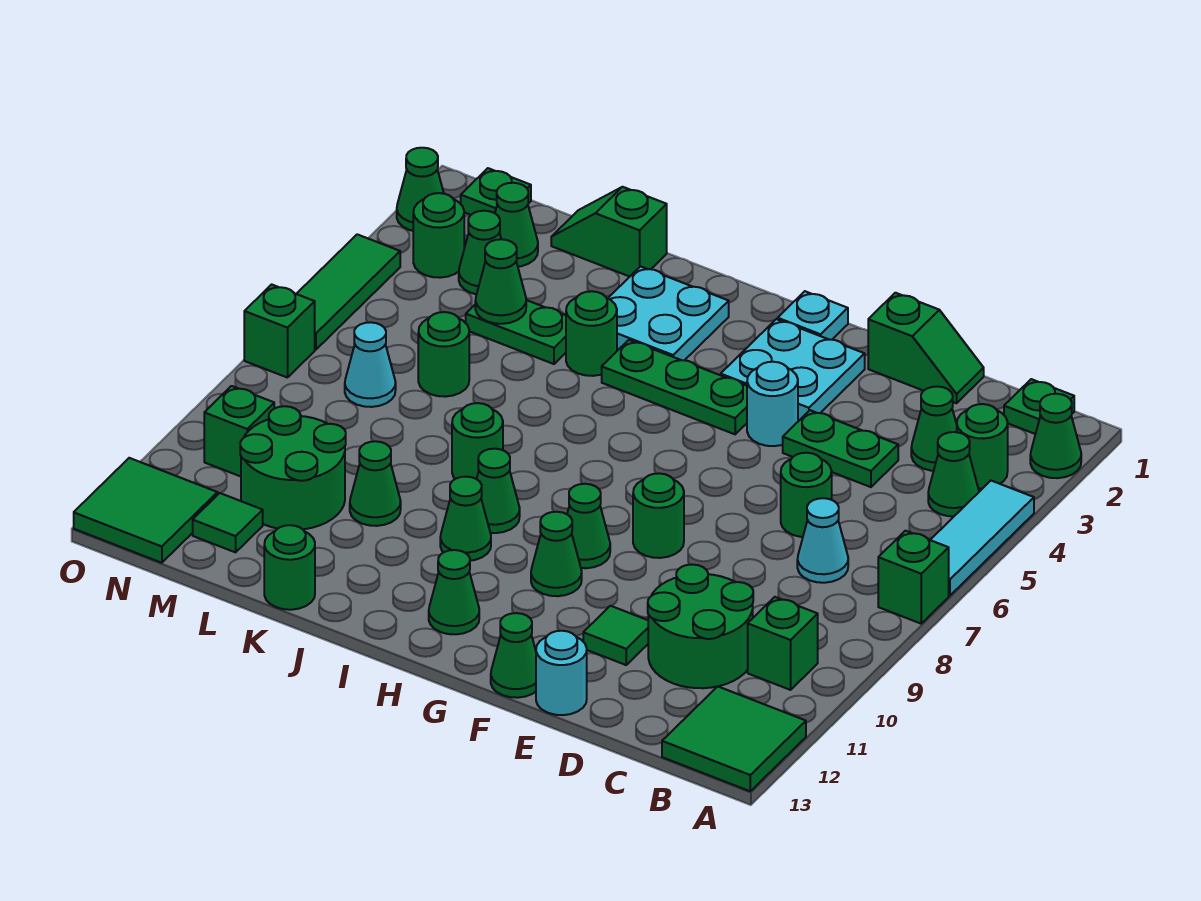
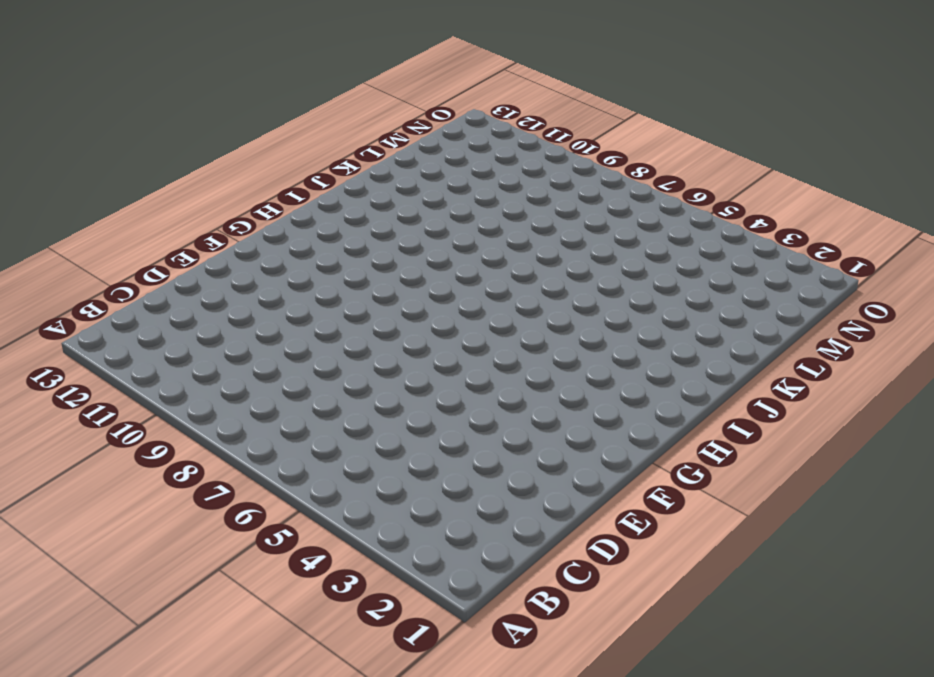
none -> green cone A2 level 1
none -> cyan tile A4:A6 level 1
none -> green brick A7 level 1
none -> green tile A12:B13 level 1

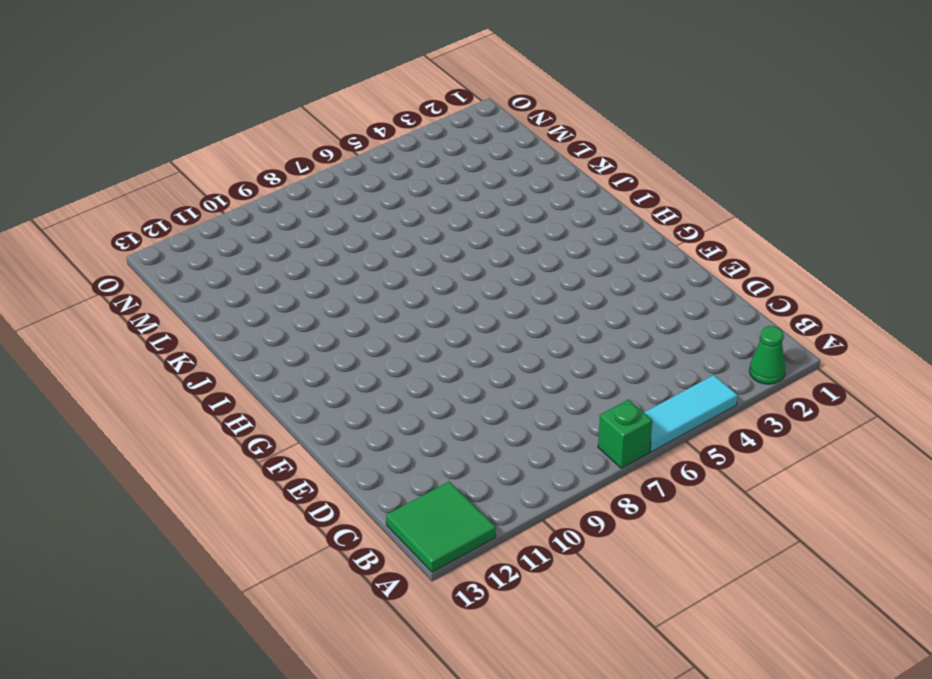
none -> green plate B1 level 1
none -> green round brick B3 level 1
none -> green cone B4 level 1
none -> green brick B10 level 1

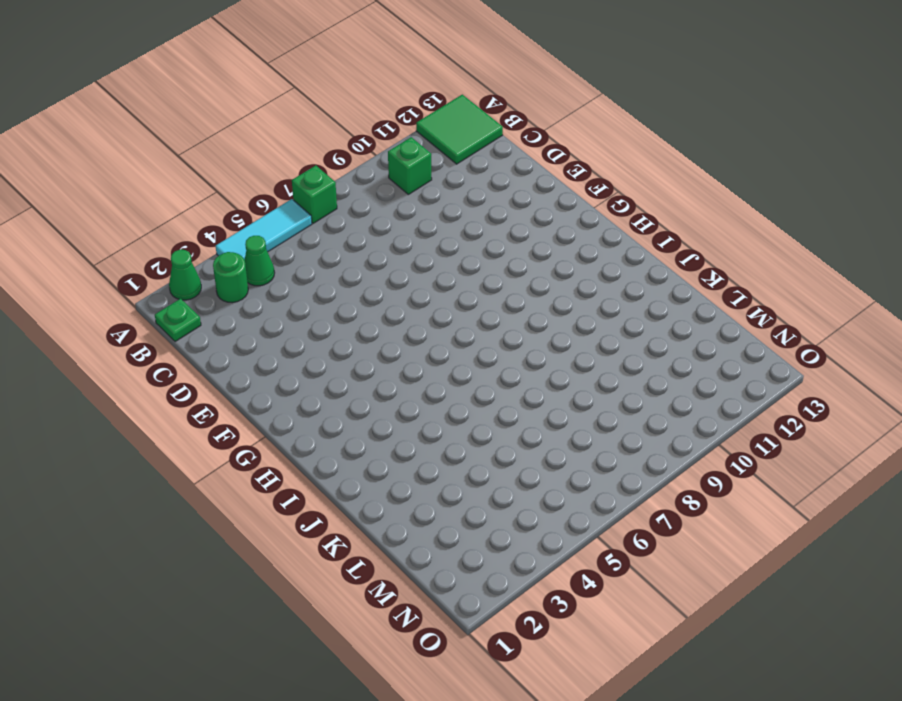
none -> green cone C3 level 1
none -> cyan cone C7 level 1
none -> green round brick C10:D11 level 1
none -> green slope D1:E1 level 1 top E

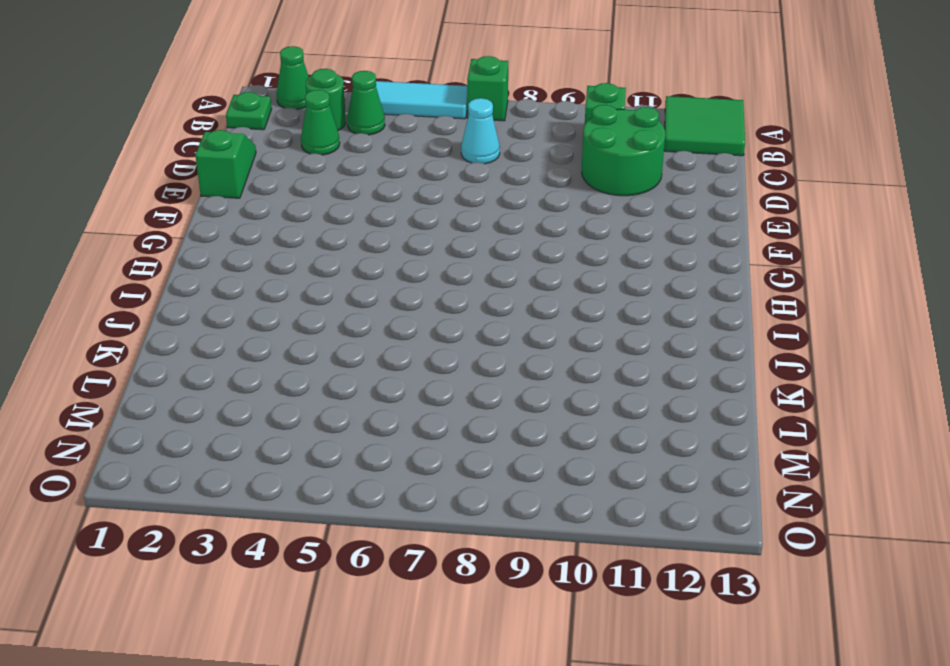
none -> green plate D4:E4 level 1
none -> green round brick D6 level 1
none -> green tile E11 level 1
none -> cyan round brick E13 level 1

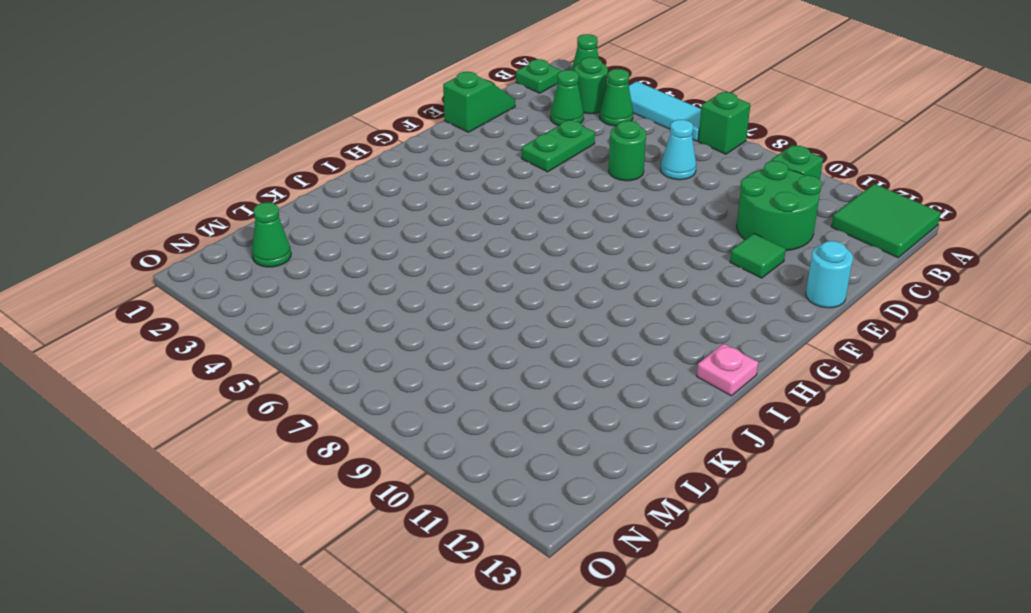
pink plate I13 level 1 -> none
none -> cyan plate F2:G3 level 1
none -> cyan round brick F4 level 1
none -> green round brick F8 level 1
none -> green cone F13 level 1

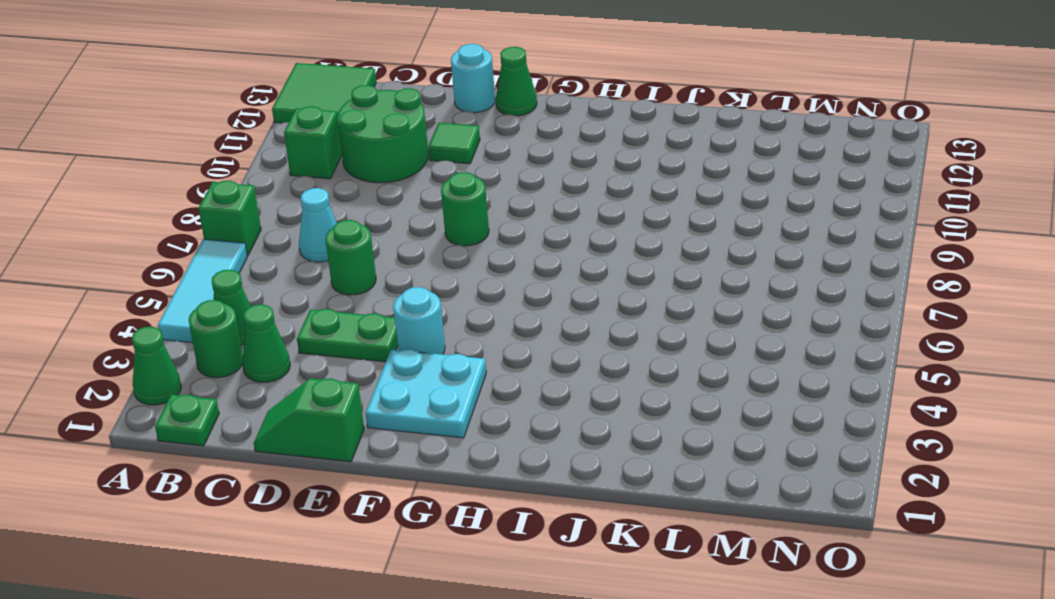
none -> cyan plate G1 level 1
none -> green plate G4:I4 level 1
none -> green cone G9 level 1
none -> green cone G10 level 1

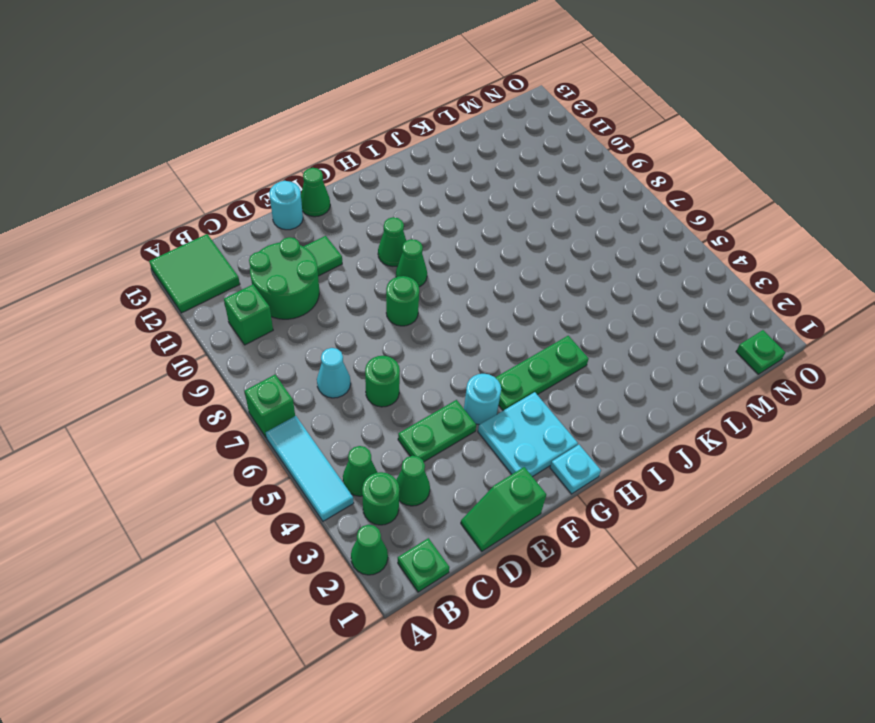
none -> green cone H12 level 1
none -> cyan plate I2:J3 level 1
none -> green cone I9 level 1
none -> green cone I10 level 1

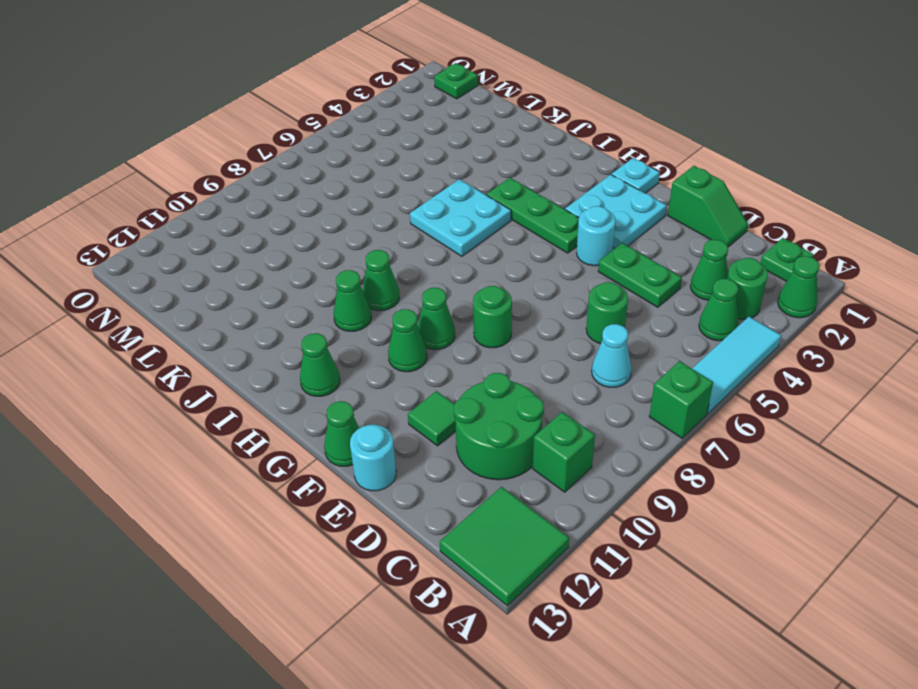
cyan plate I5:J6 level 1 -> cyan plate I2:J3 level 1
none -> green round brick J4 level 1
none -> green round brick J8 level 1
none -> green slope K1:L1 level 1 top K
none -> green plate K4:L4 level 1

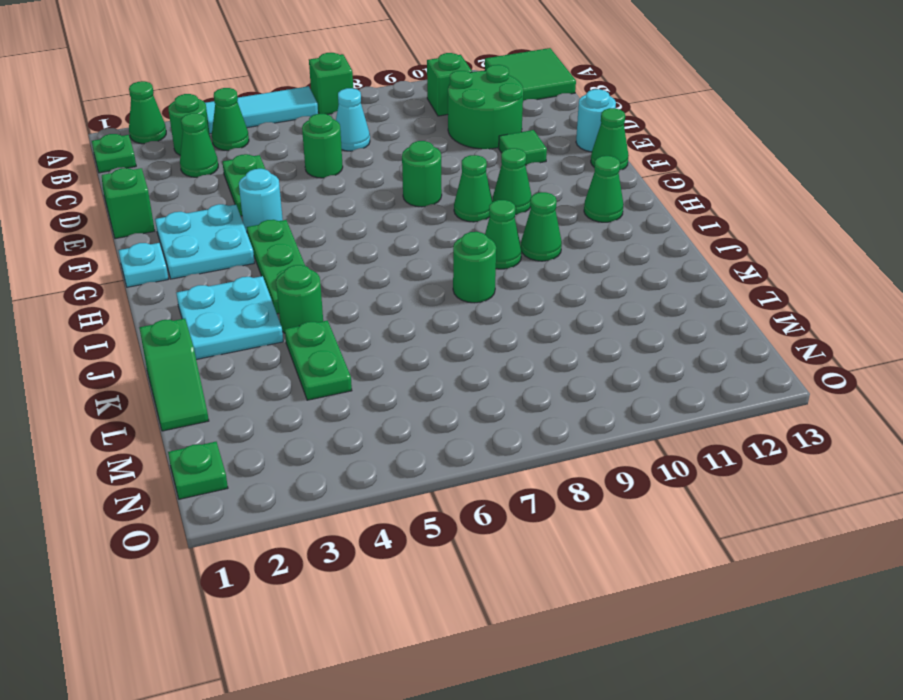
none -> green cone K10 level 1
none -> green round brick K13 level 1
none -> green round brick L6 level 1
none -> green round brick L10:M11 level 1

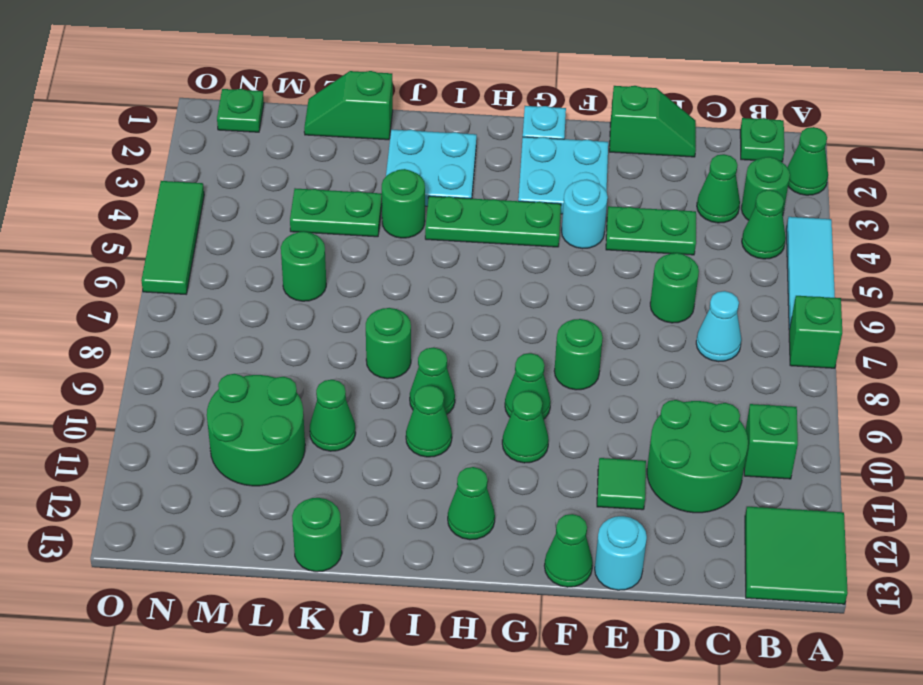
none -> green cone M2 level 1
none -> green cone M3 level 1
none -> cyan cone M7 level 1
none -> green tile M12 level 1

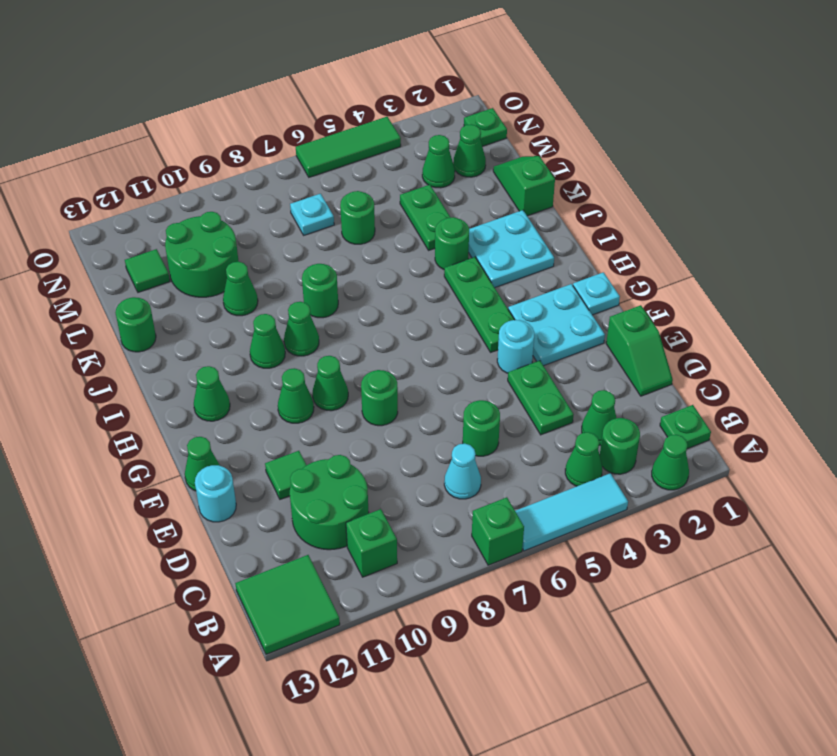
cyan plate M7 level 1 -> cyan cone M7 level 1
none -> green round brick N3 level 1
none -> green brick N10 level 1
none -> green tile N12:O13 level 1
none -> green cone O2 level 1

